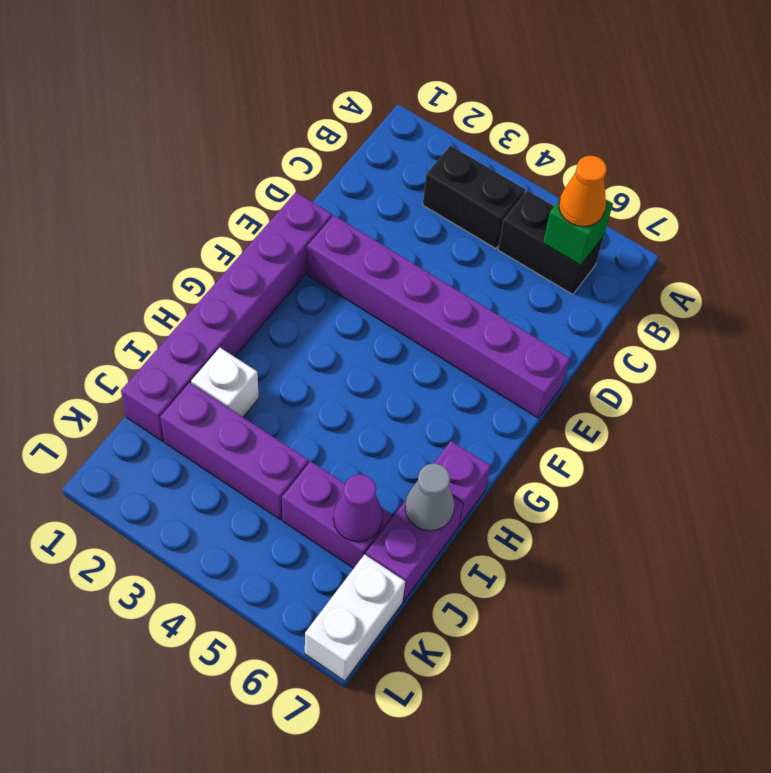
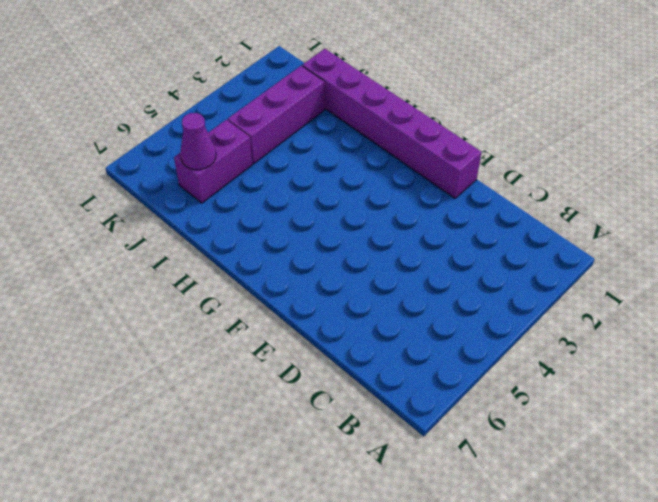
none -> black brick B3:B4 level 1
none -> black brick B5:B6 level 1
none -> purple brick E2:E7 level 1

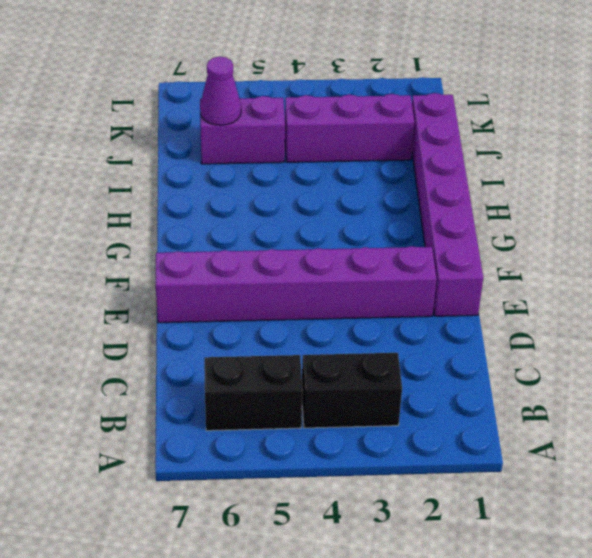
none -> purple brick H7 level 1
none -> white brick I2 level 1
none -> purple brick I7:J7 level 1

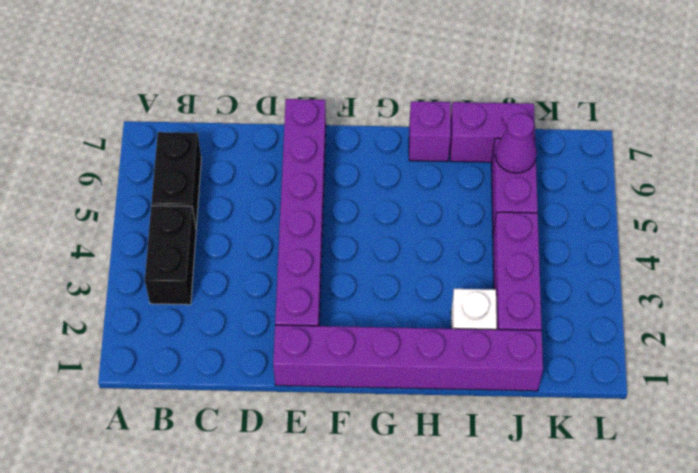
none -> white brick K7:L7 level 1
none -> green brick B6 level 2
none -> grey cone I7 level 2

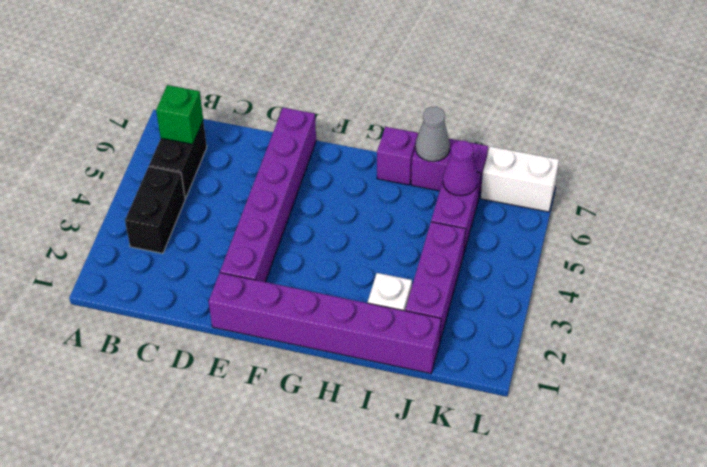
none -> orange cone B6 level 3

